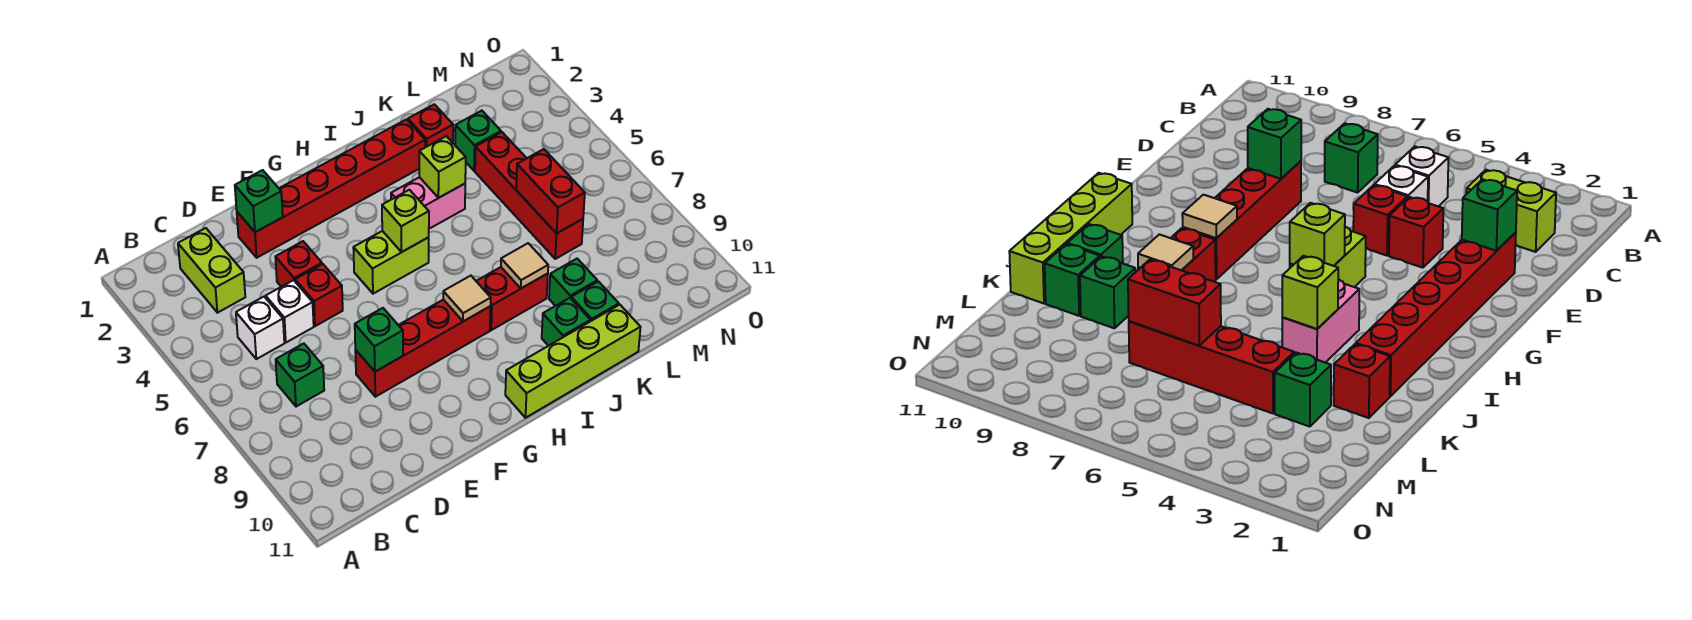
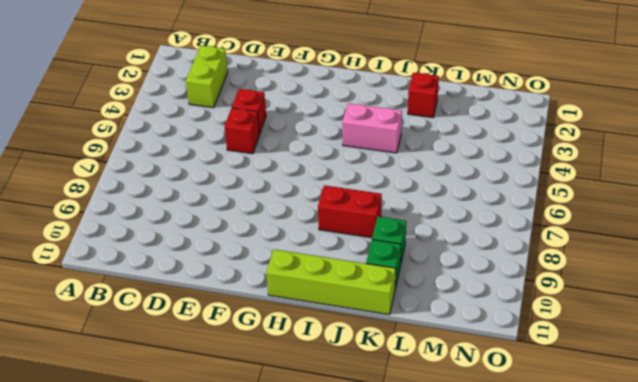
none -> white brick C5 level 1
none -> green brick C7 level 1
none -> white brick D5 level 1

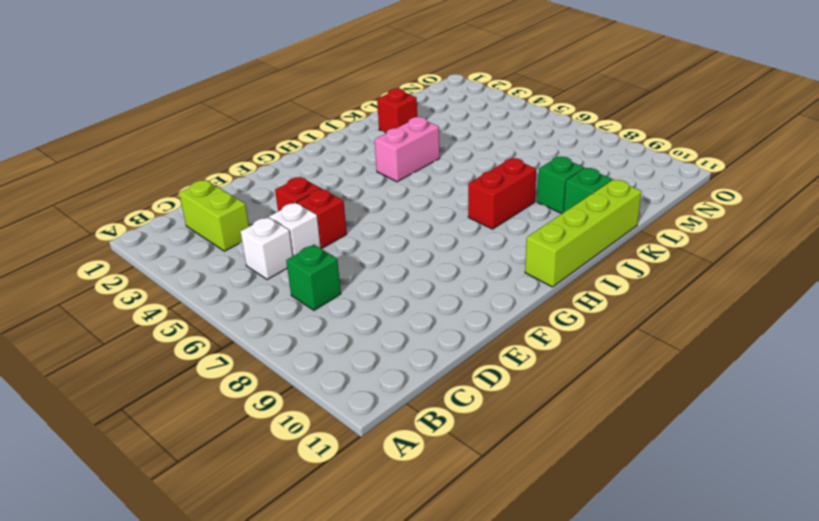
none -> red brick E2:J2 level 1
none -> red brick E8:H8 level 1
none -> lime brick G5:H5 level 1

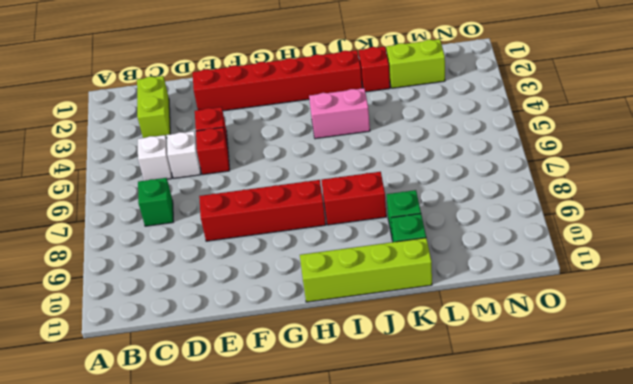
lime brick L2:M2 level 1 -> lime brick G5:H5 level 1
none -> green brick J10 level 1
none -> green brick L3 level 1
none -> red brick L4:L7 level 1

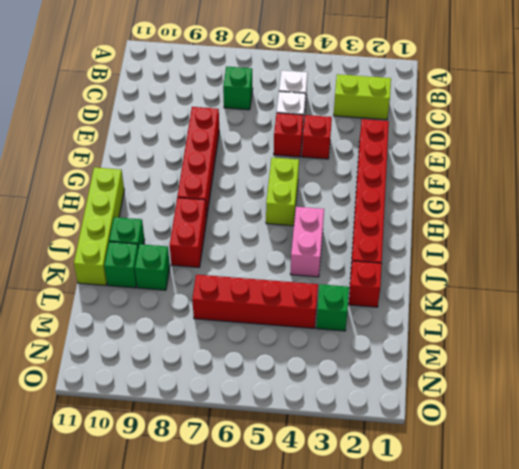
none -> green brick E2 level 2
none -> green brick E8 level 2
none -> lime brick H5 level 2

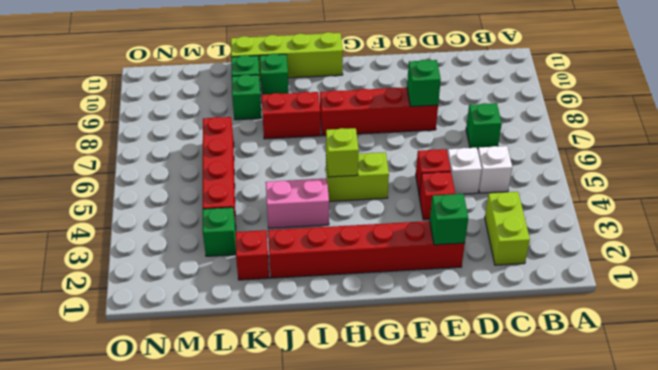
none -> tan tile H8 level 2
none -> lime brick J4 level 2
none -> tan tile J8 level 2

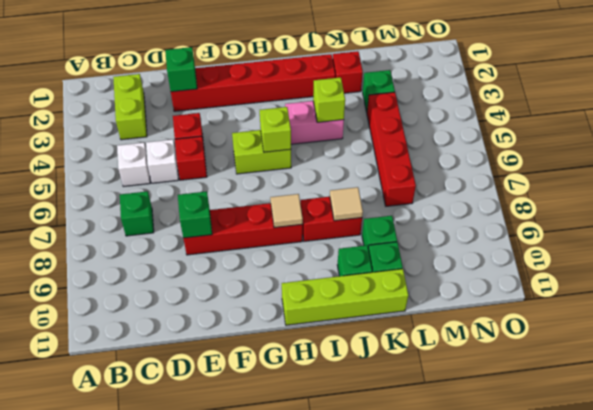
none -> red brick L6:L7 level 2

